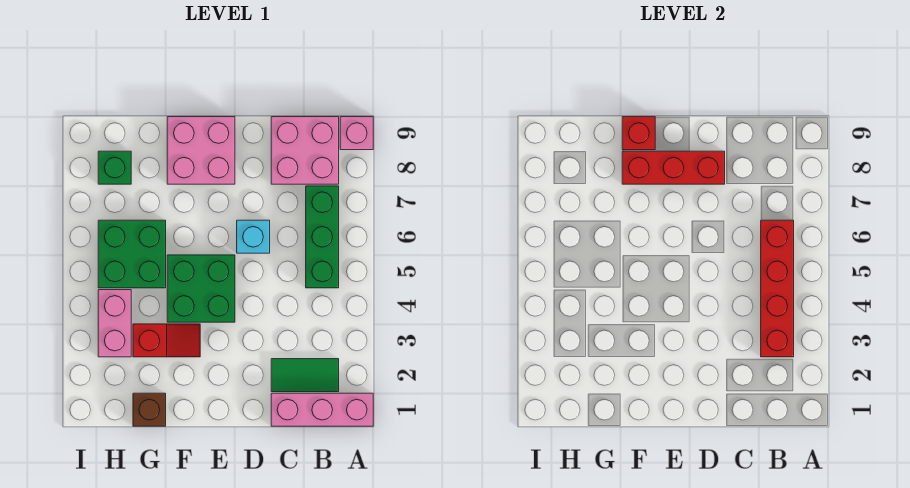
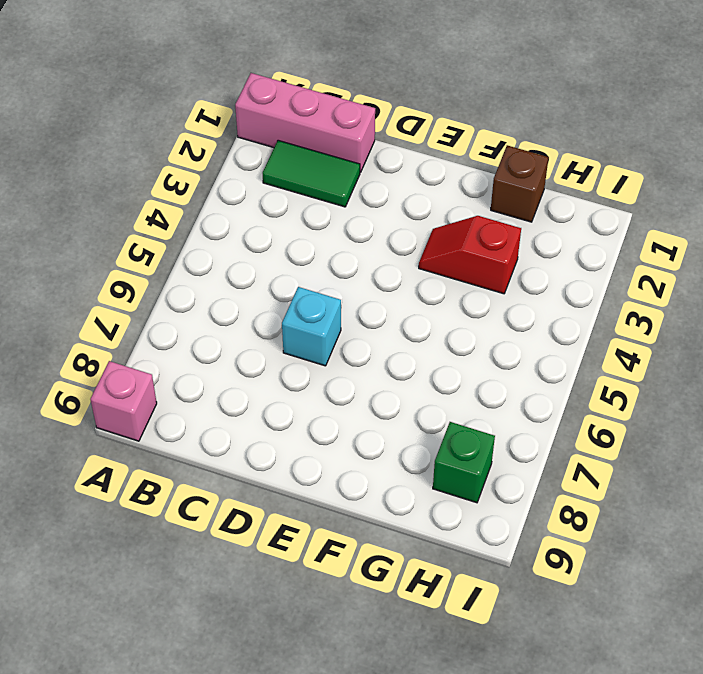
none -> green brick B5:B7 level 1
none -> pink brick B8:C9 level 1
none -> green brick E4:F5 level 1

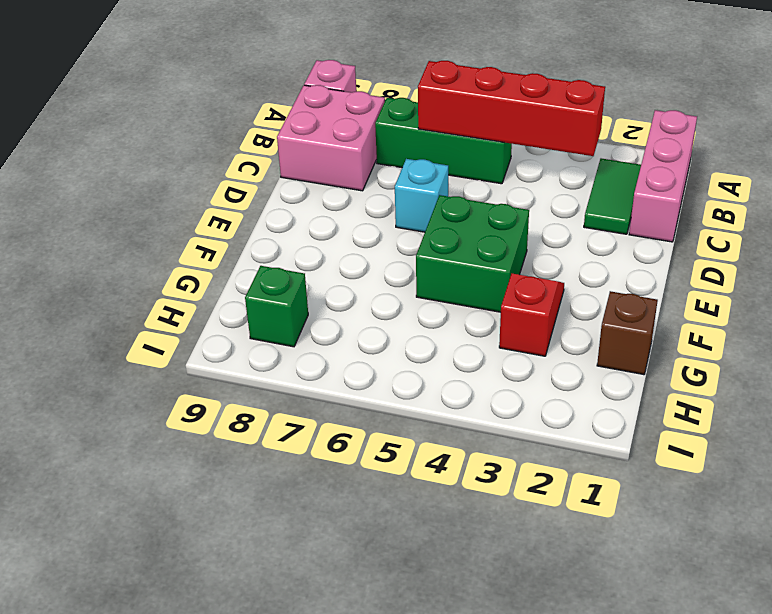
none -> pink brick E8:F9 level 1
none -> green brick G5:H6 level 1
none -> pink brick H3:H4 level 1

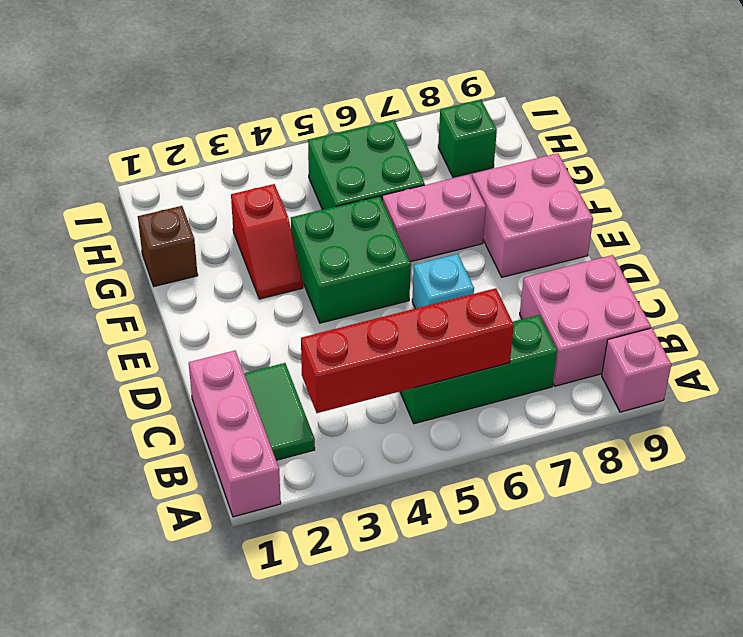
pink brick F6:F7 level 1 -> pink brick H3:H4 level 1
none -> red brick D8:F8 level 2
none -> red brick F9 level 2

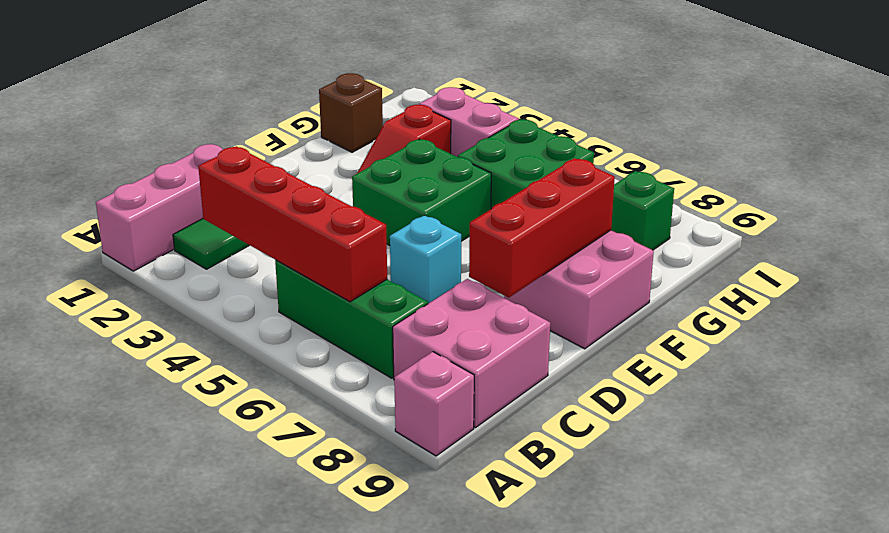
none -> red brick F9 level 2

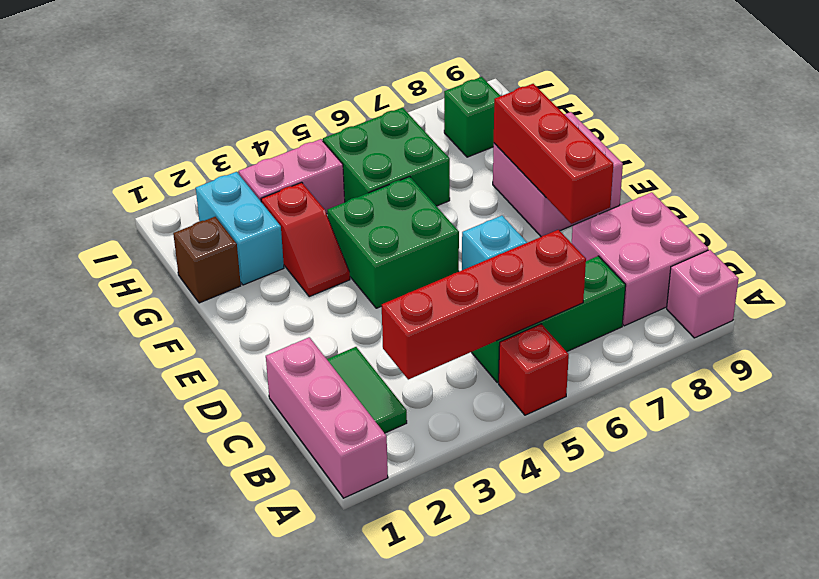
red brick A5 level 1 -> red brick F9 level 2
cyan brick G2:H2 level 1 -> none

